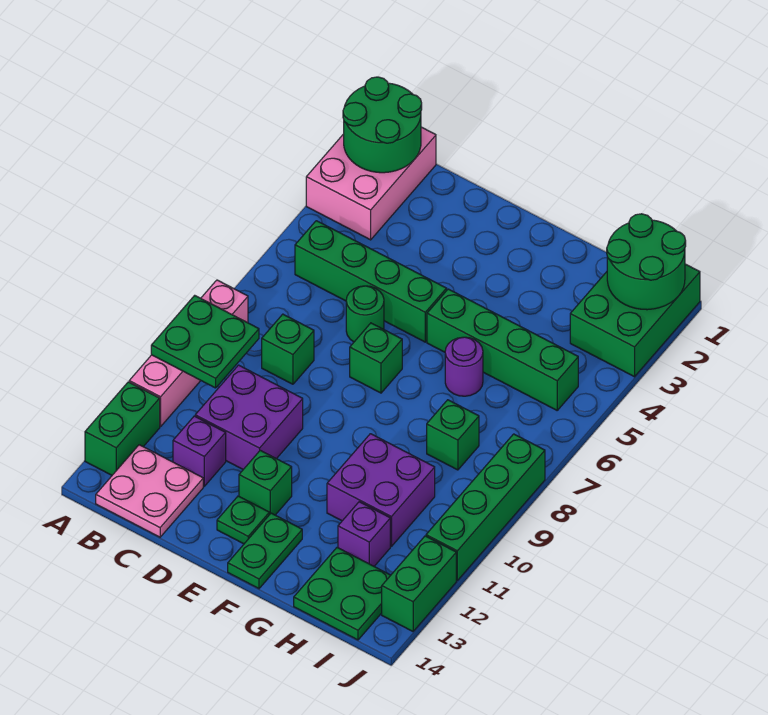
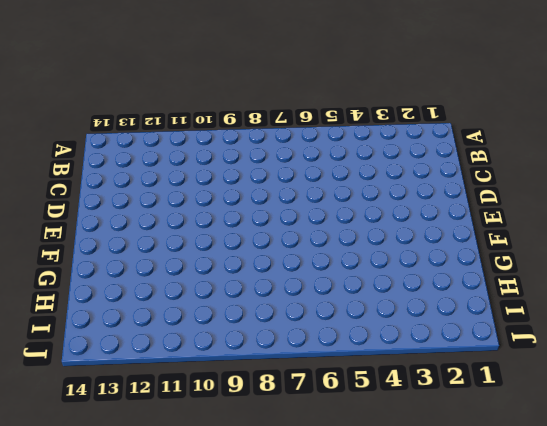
none -> pink brick A1:B3 level 1
none -> pink brick A8:A11 level 1
none -> green brick A12:A13 level 1

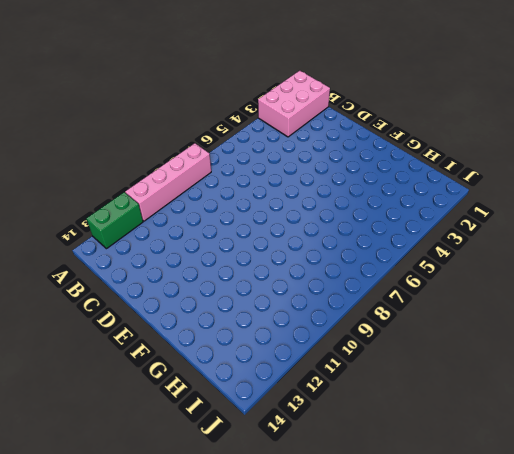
none -> green brick B5:E5 level 1
none -> pink plate B13:C14 level 1
none -> green brick C8 level 1

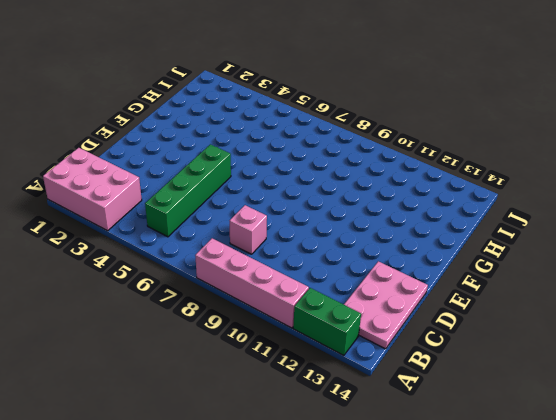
pink plate B13:D14 level 1 -> pink plate B13:C14 level 1
pink brick C8 level 1 -> green brick C8 level 1
none -> purple brick C10:D11 level 1
none -> purple brick C12 level 1
none -> green round brick D6 level 1

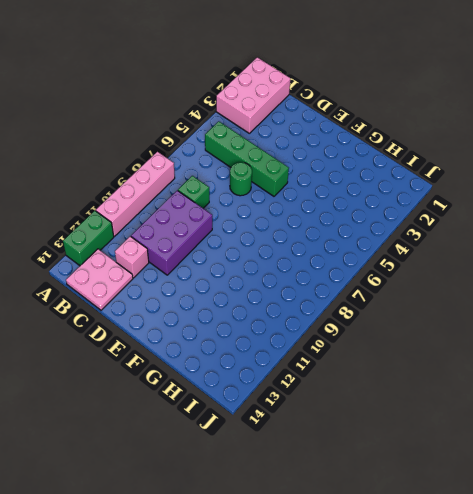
purple brick C9:D11 level 1 -> purple brick C10:D11 level 1
pink brick C12 level 1 -> purple brick C12 level 1
none -> green brick E7 level 1
none -> green brick E12 level 1
none -> green plate E13 level 1

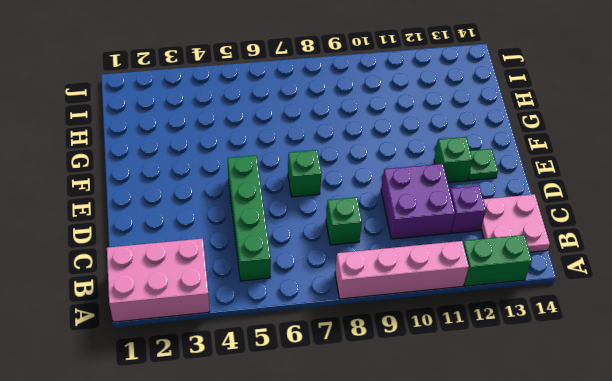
none -> green round brick D6 level 1
none -> green brick F5:I5 level 1
none -> green plate F13:F14 level 1

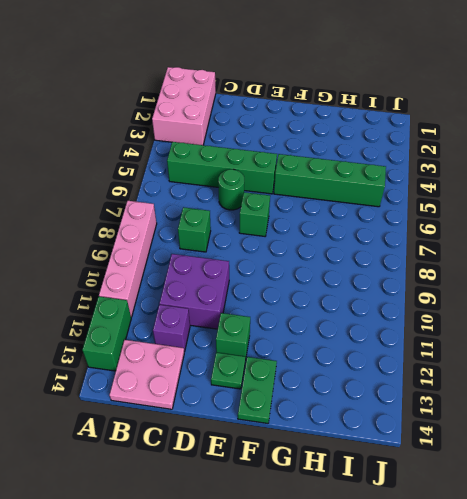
none -> purple round brick G6 level 1
none -> purple brick G10:H11 level 1
none -> green brick H8 level 1

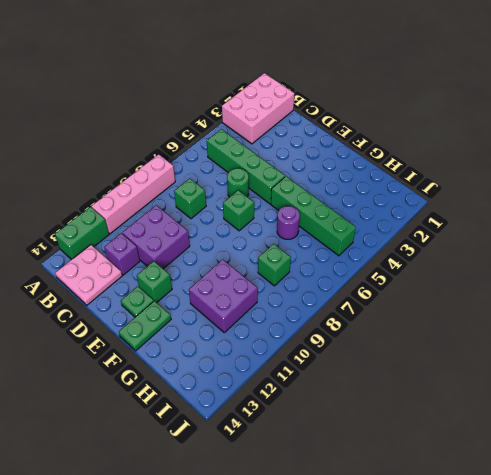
none -> purple brick H12 level 1
none -> green plate H13:I14 level 1
none -> green brick I1:J3 level 1

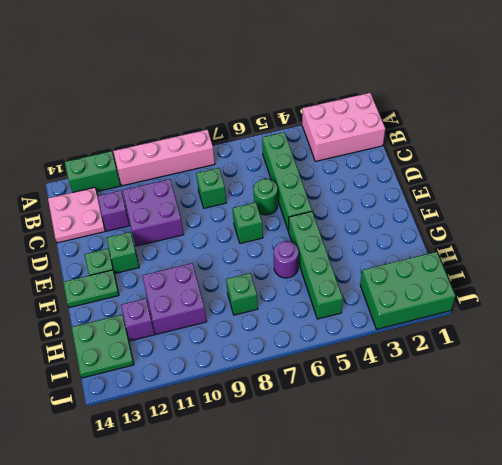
none -> green brick J8:J11 level 1
none -> green brick J12:J13 level 1
none -> green round brick A1:B2 level 2

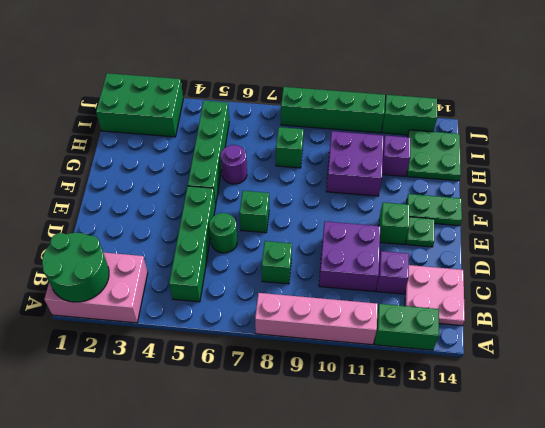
none -> green plate A9:B10 level 2
none -> green round brick I1:J2 level 2

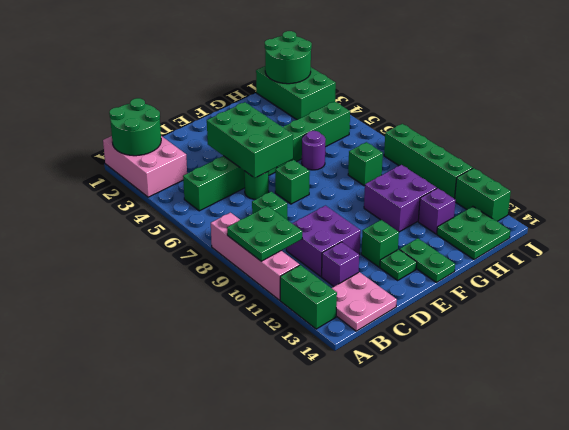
green brick D4:E6 level 2 -> none

